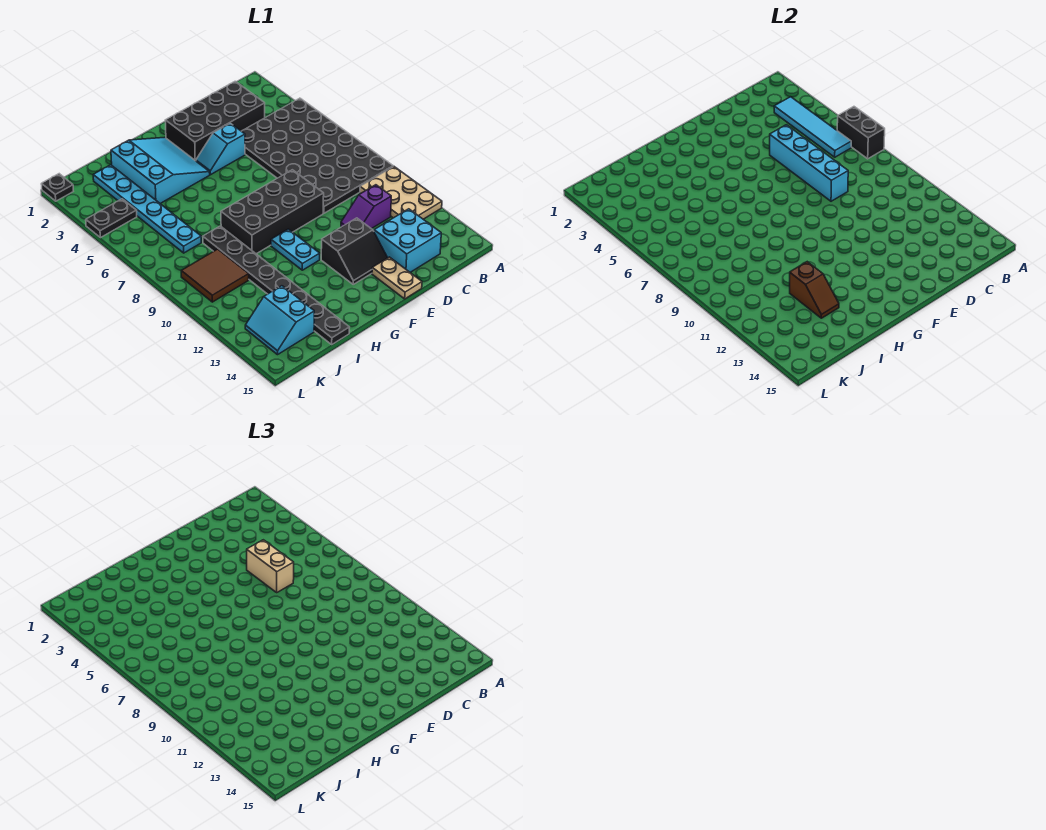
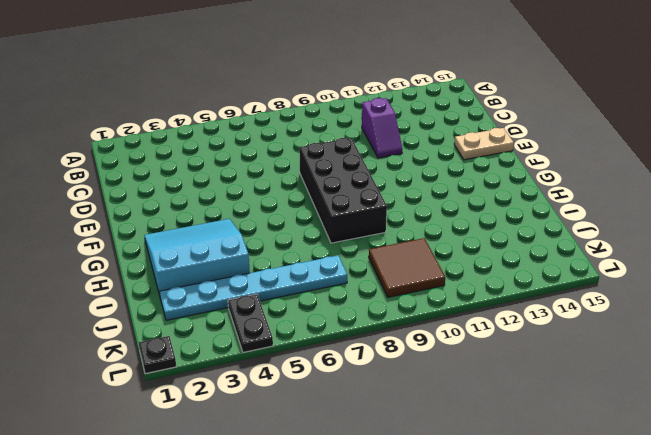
none -> black plate A4:D9 level 1
none -> tan plate A10:B12 level 1
none -> black brick C2:F3 level 1

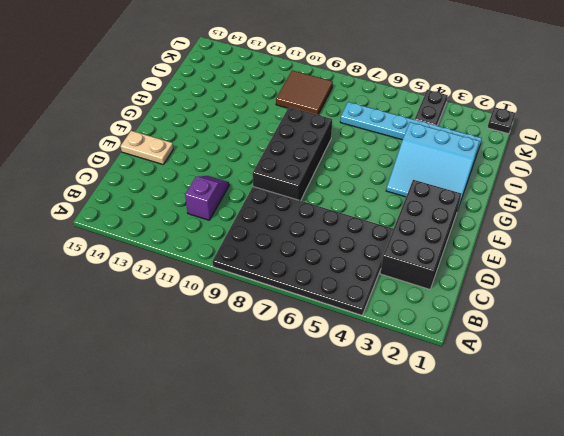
none -> tan plate A10:B12 level 1
none -> cyan brick C13:D14 level 1
none -> cyan slope E4:F4 level 1 top E

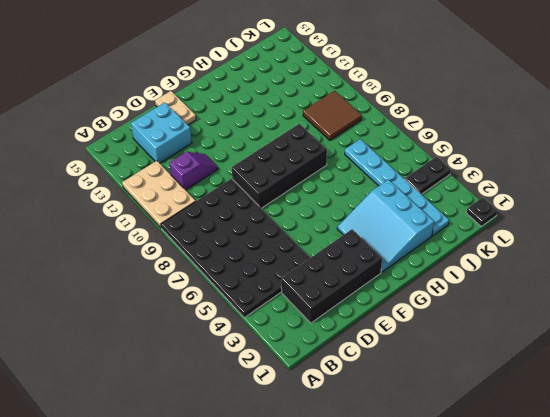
none -> cyan slope E4:F4 level 1 top E
none -> black slope E12:F13 level 1 top 12
none -> cyan plate G10:G11 level 1

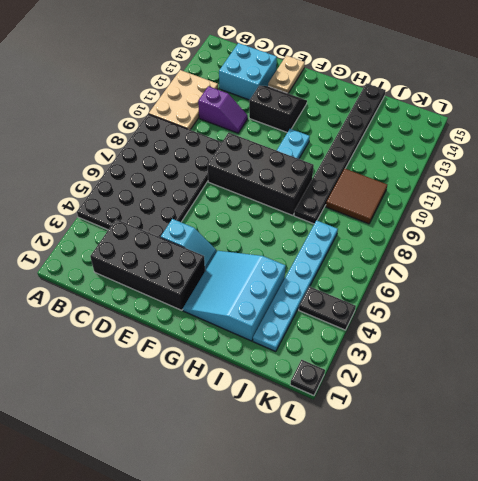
none -> cyan slope J13:K14 level 1 top J
none -> black brick A6:A7 level 2
none -> cyan tile B3:B6 level 2

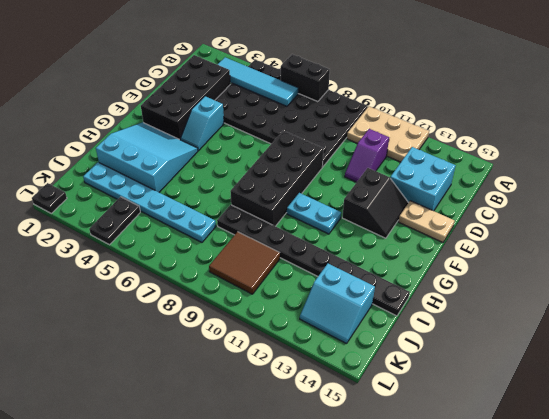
none -> cyan brick D5:D8 level 2
none -> brown slope I12:I13 level 2 top 12
none -> tan brick D5:D6 level 3

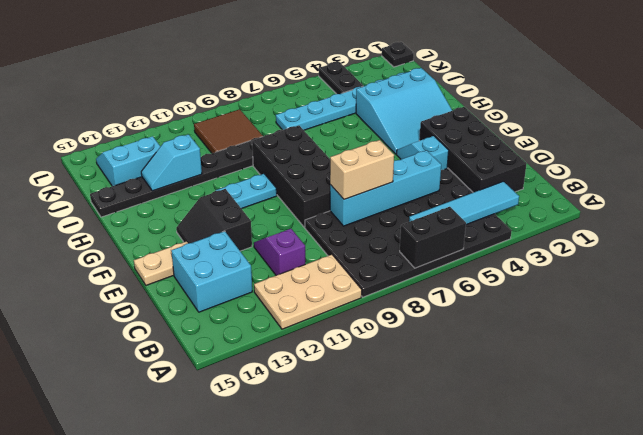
tan brick D7:D8 level 3 -> tan brick D5:D6 level 3
cyan slope I12:I13 level 2 top 12 -> brown slope I12:I13 level 2 top 12

